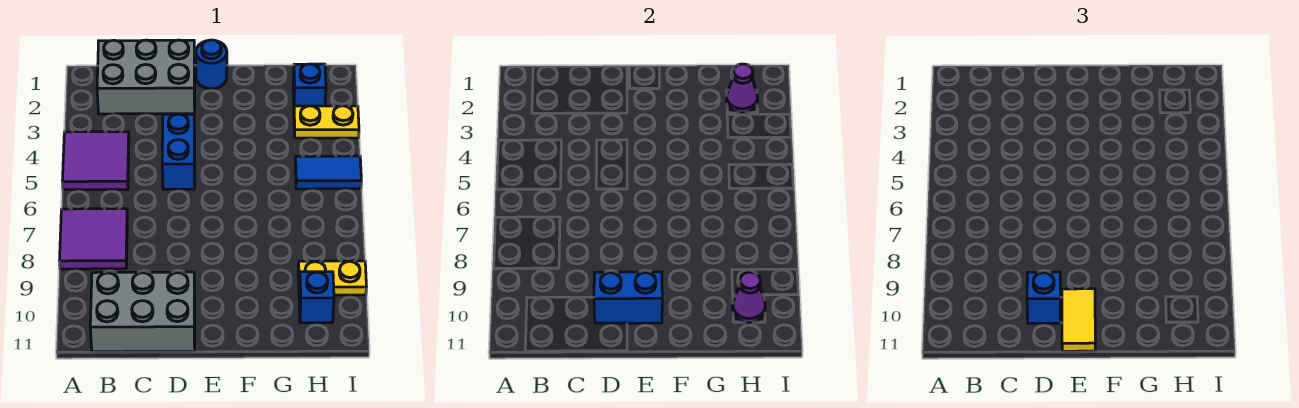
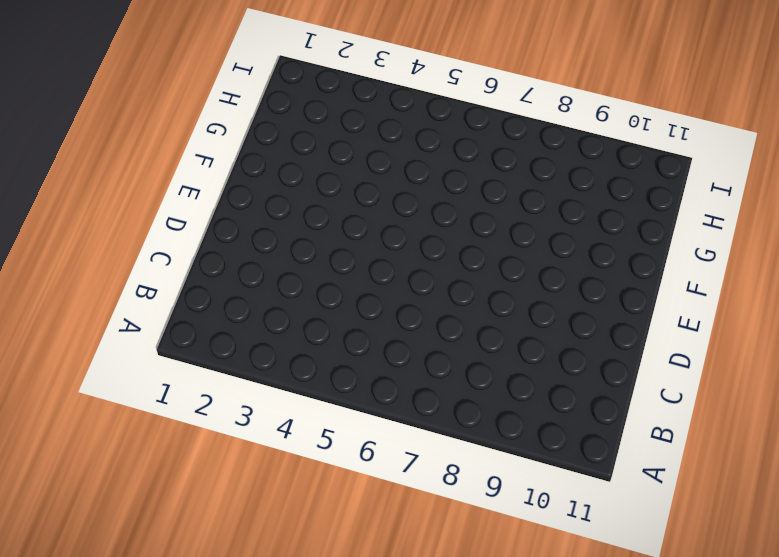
none -> purple tile A4:B5 level 1
none -> purple tile A7:B8 level 1
none -> grey brick B1:D2 level 1

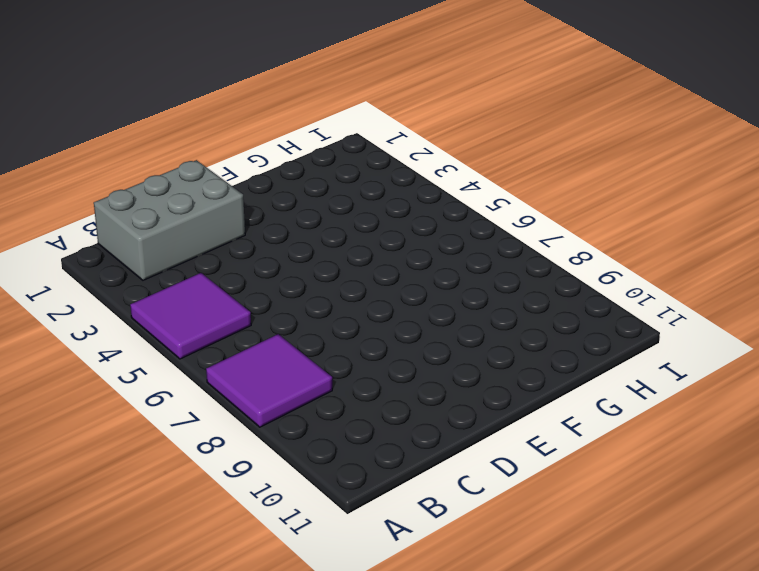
none -> grey brick B10:D11 level 1
none -> blue brick D4:D5 level 1
none -> blue round brick E1 level 1

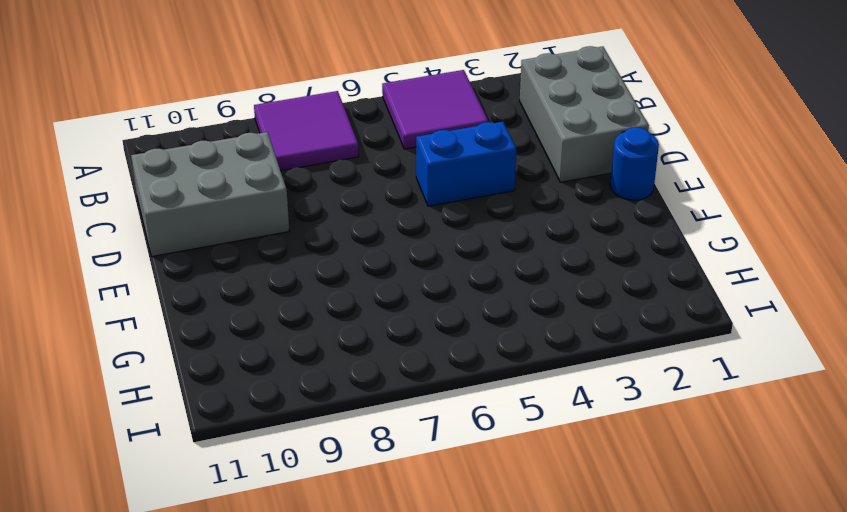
grey brick C9:D11 level 1 -> grey brick B10:D11 level 1
none -> blue brick H2 level 1
none -> yellow plate H3:I3 level 1
none -> blue tile H5:I5 level 1

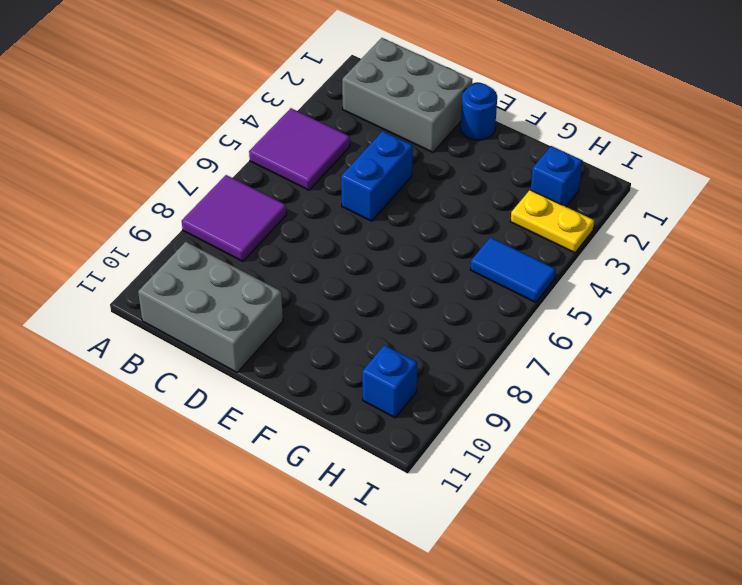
none -> yellow plate H9:I9 level 1
none -> blue brick D10:E10 level 2
none -> purple cone H2 level 2

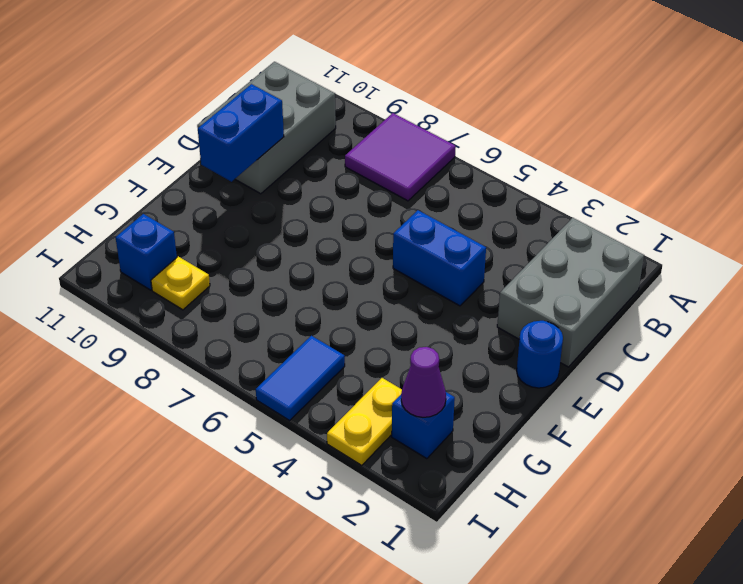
yellow plate H9 level 1 -> yellow plate H9:I9 level 1
none -> purple tile A4:B5 level 1
none -> purple cone H10 level 2
none -> blue brick D10 level 3

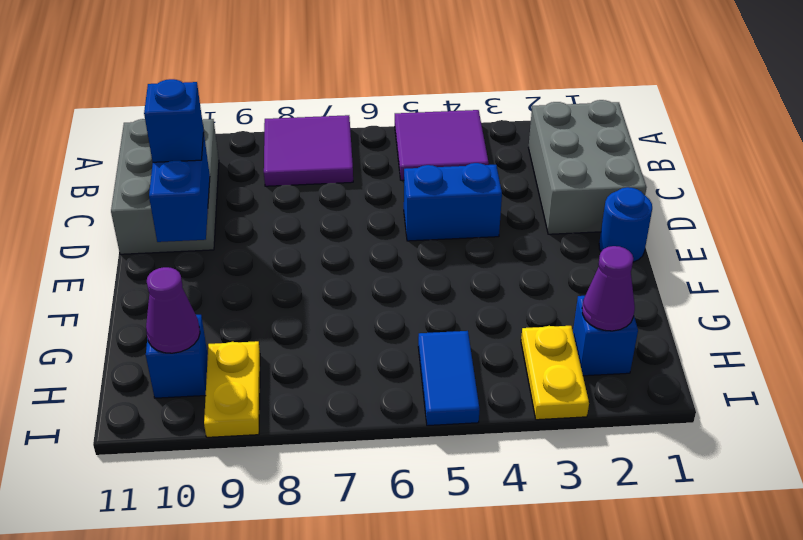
none -> yellow tile E10:E11 level 3

